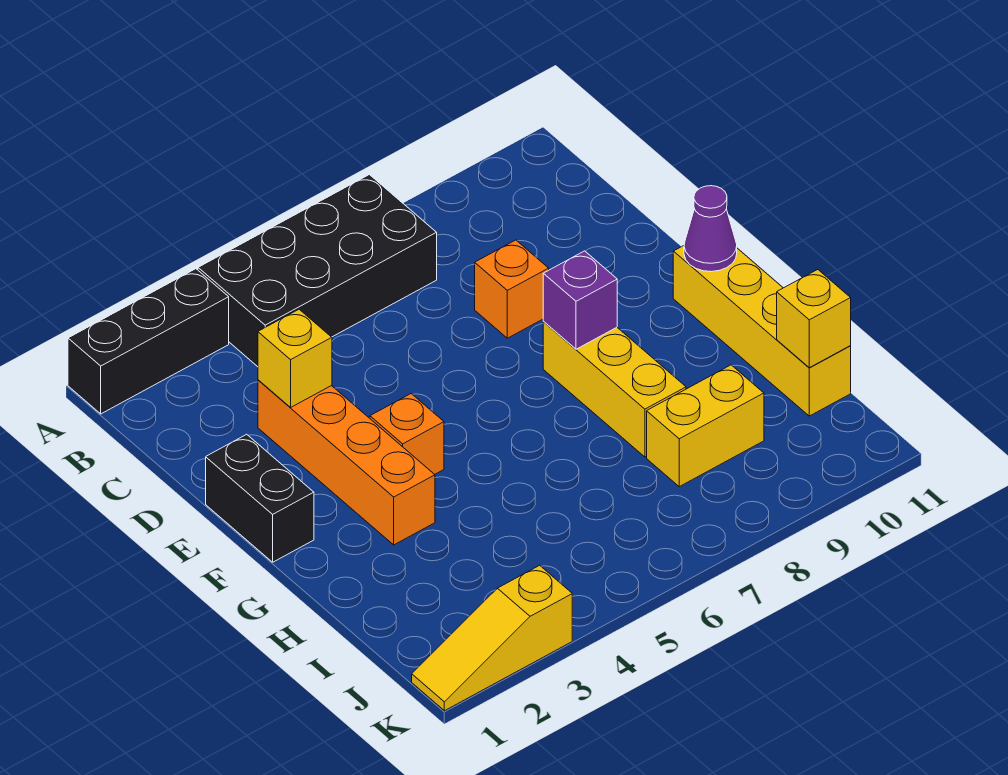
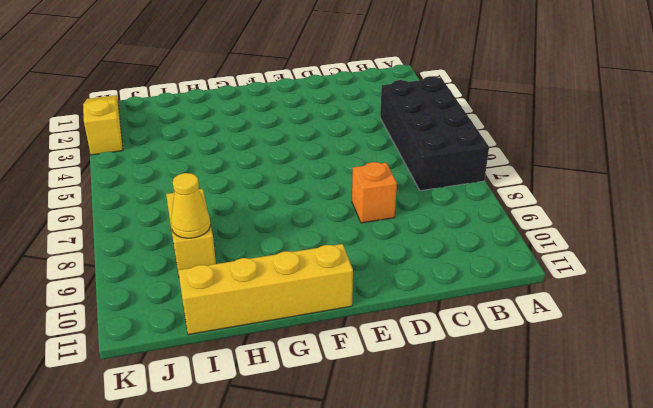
yellow cone I9 level 2 -> none
none -> black brick A1:A3 level 1
none -> orange brick D3:G3 level 1
none -> black brick E1:F1 level 1

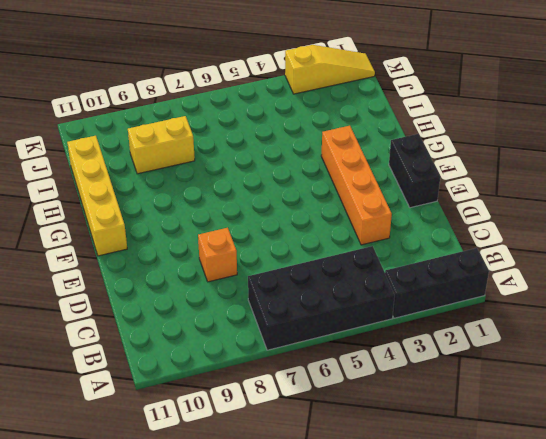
none -> orange brick F4 level 1
none -> yellow brick F8:H8 level 1
none -> yellow brick D3 level 2

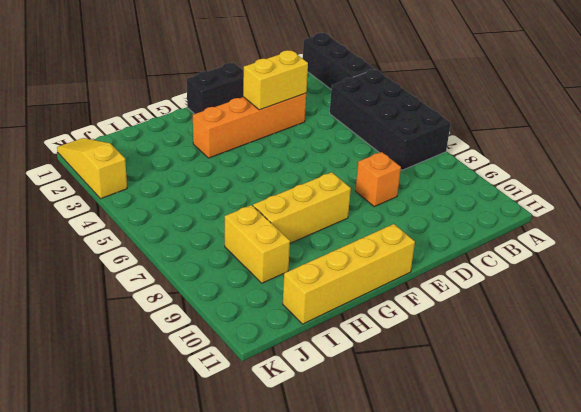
yellow brick D3:E3 level 2 -> yellow brick D3 level 2
none -> orange brick F4 level 1
none -> purple brick F8 level 2
none -> purple cone F11 level 2

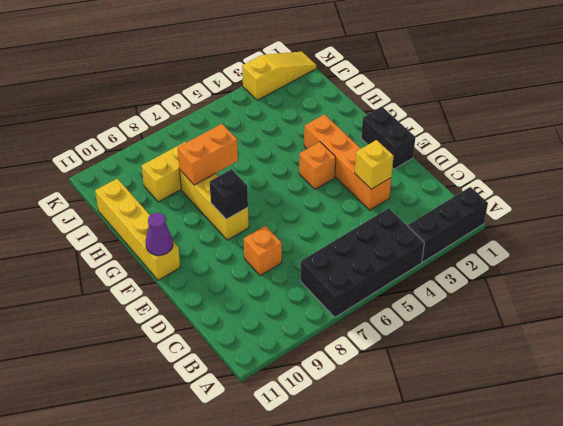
black brick F8 level 2 -> purple brick F8 level 2
orange brick H7:H8 level 2 -> none
none -> yellow brick I11 level 2

